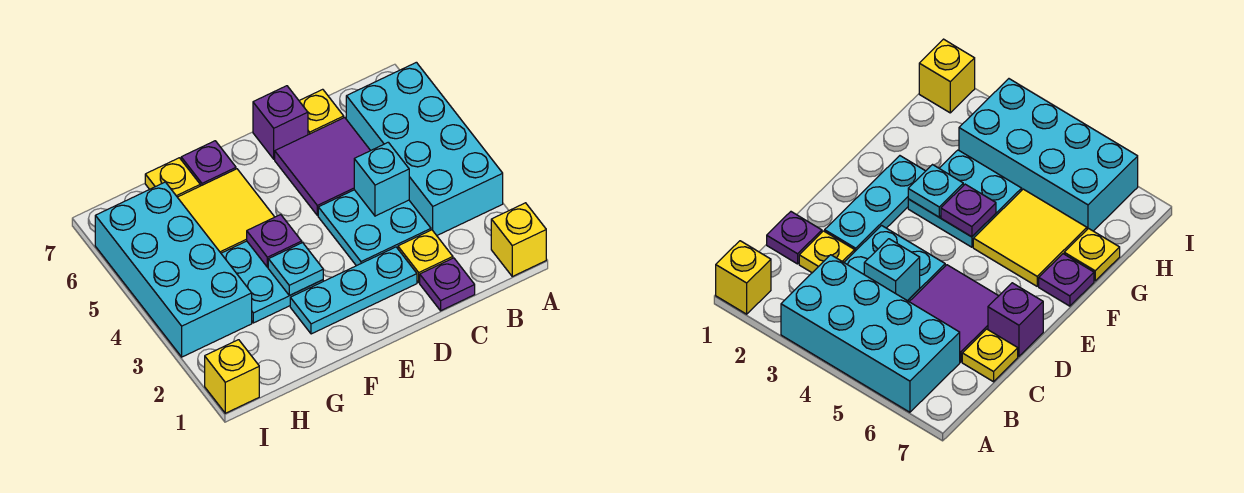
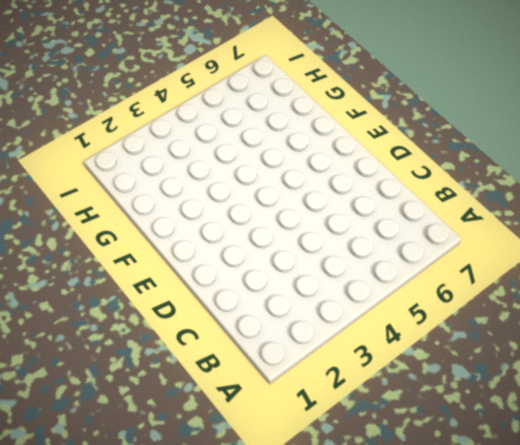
none -> yellow brick A1 level 1
none -> cyan brick A3:B6 level 1
none -> purple plate C1 level 1

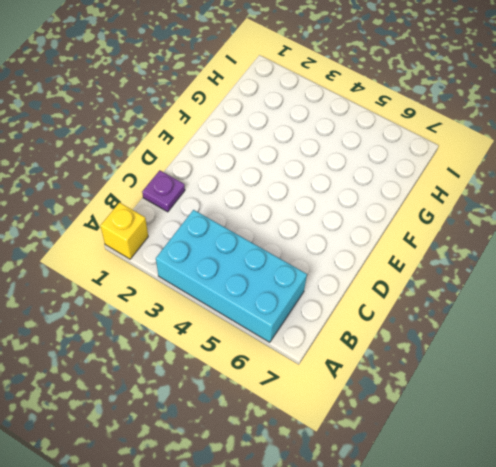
none -> yellow plate C2 level 1
none -> cyan plate C3:D4 level 1
none -> purple tile C5:D6 level 1

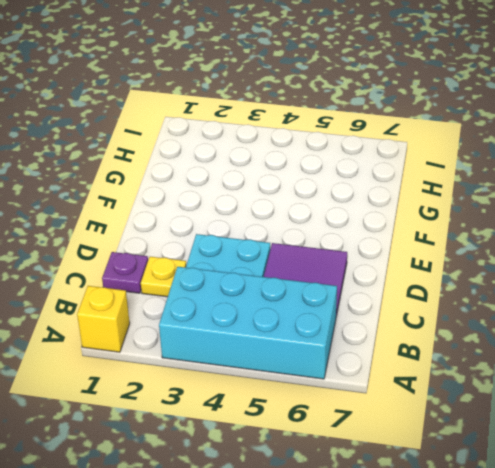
none -> yellow plate C7 level 1
none -> cyan plate D2:F2 level 1
none -> purple brick D7 level 1

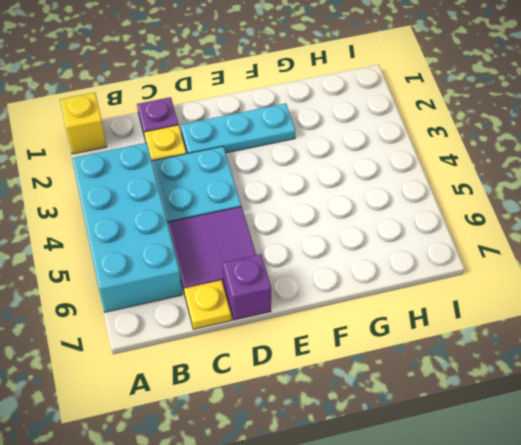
none -> cyan plate F3:G4 level 1
none -> yellow tile F5:G6 level 1
none -> purple plate F7 level 1

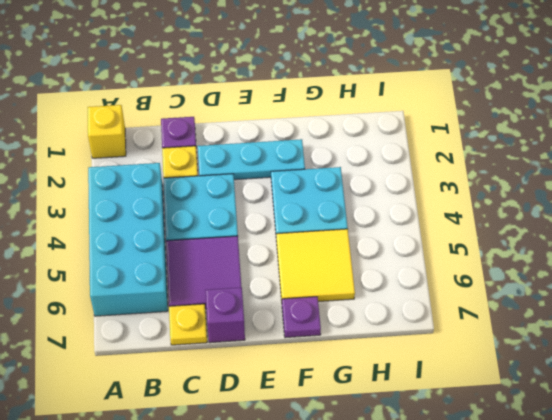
none -> yellow plate G7 level 1
none -> cyan brick H3:I6 level 1
none -> yellow brick I1 level 1

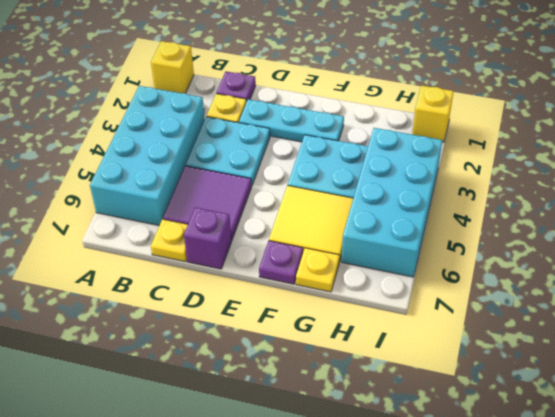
none -> cyan brick C4 level 2
none -> cyan plate F3 level 2
none -> purple plate F4 level 2

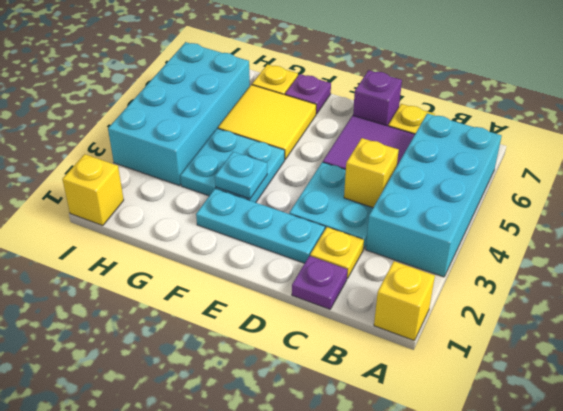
yellow brick C4 level 2 -> cyan brick C4 level 2
none -> purple plate F4 level 2

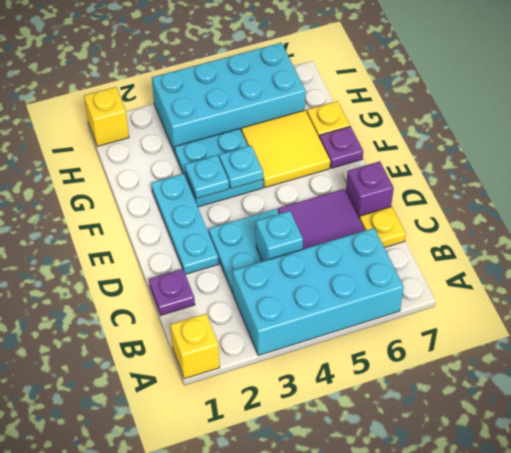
cyan plate F4 level 2 -> purple plate F4 level 2
none -> yellow plate C2 level 1

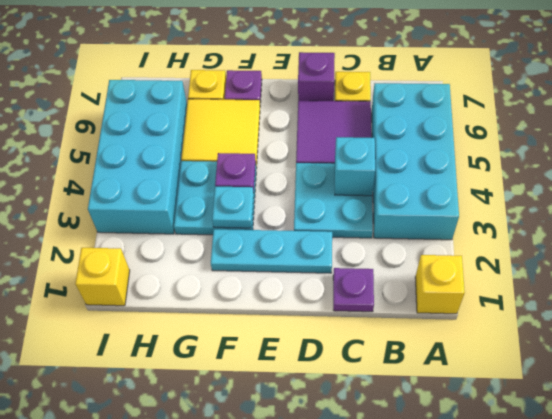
none -> yellow plate C2 level 1

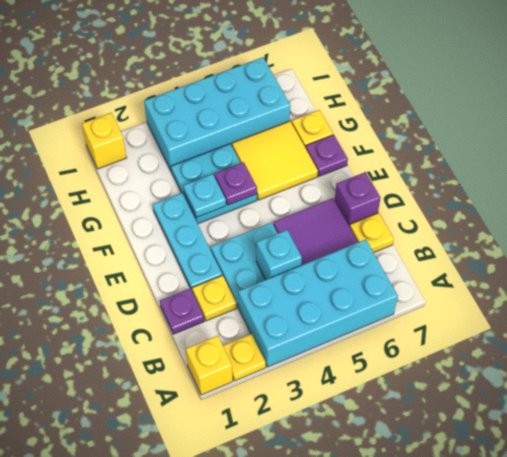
yellow plate A2 level 1 -> none

